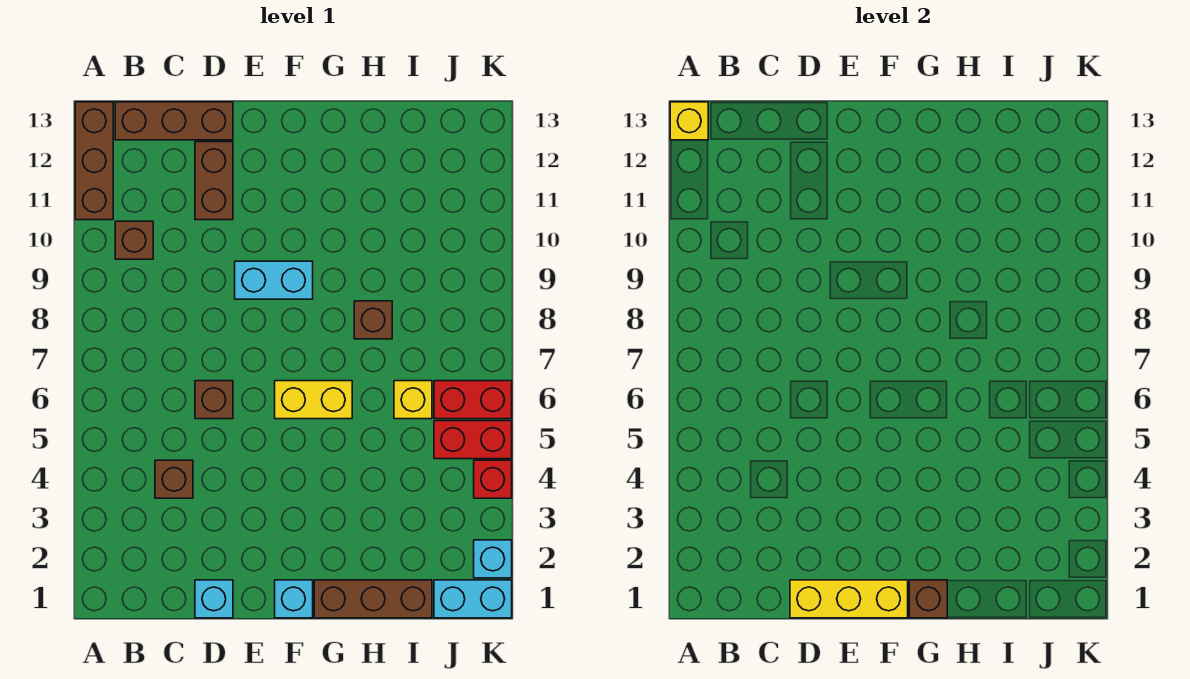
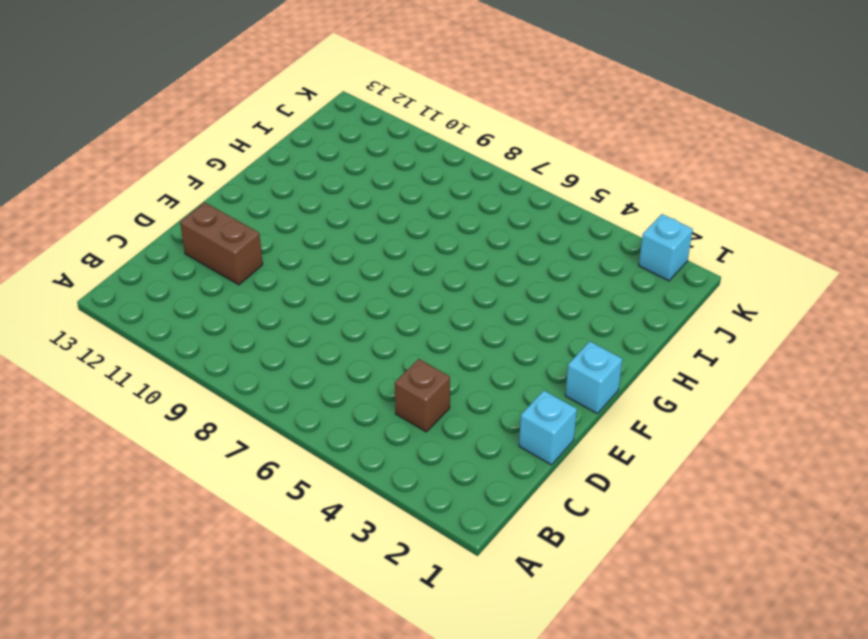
none -> brown brick A11:A13 level 1
none -> brown brick B10 level 1
none -> brown brick B13:D13 level 1

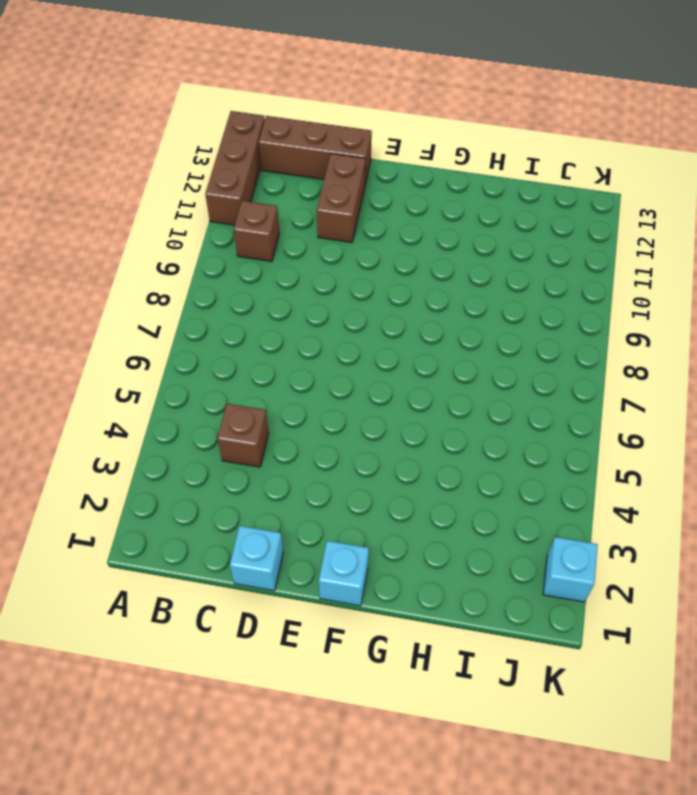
none -> brown brick D6 level 1
none -> cyan brick E9:F9 level 1
none -> yellow brick F6:G6 level 1

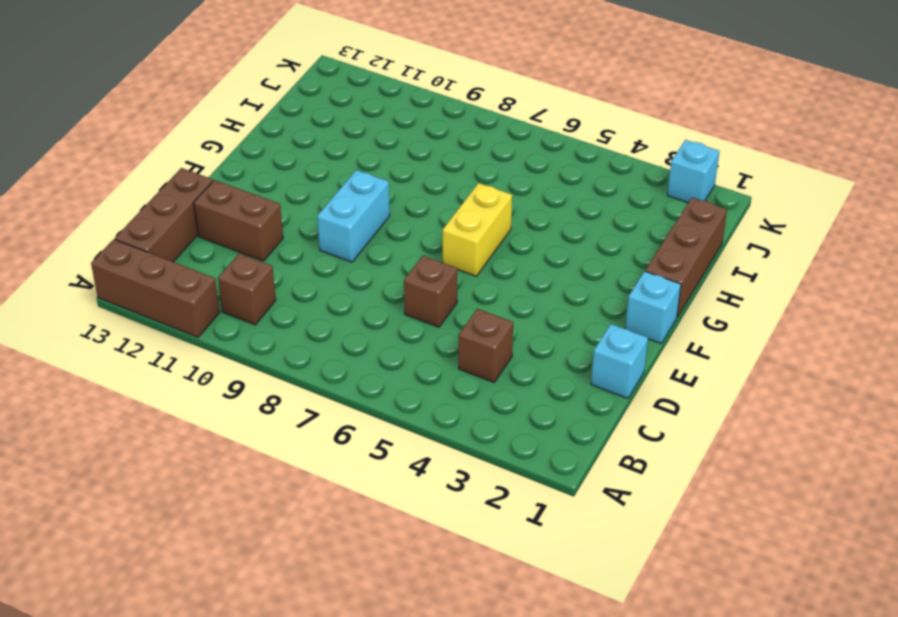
none -> brown brick H8 level 1
none -> yellow brick I6 level 1
none -> cyan brick J1:K1 level 1

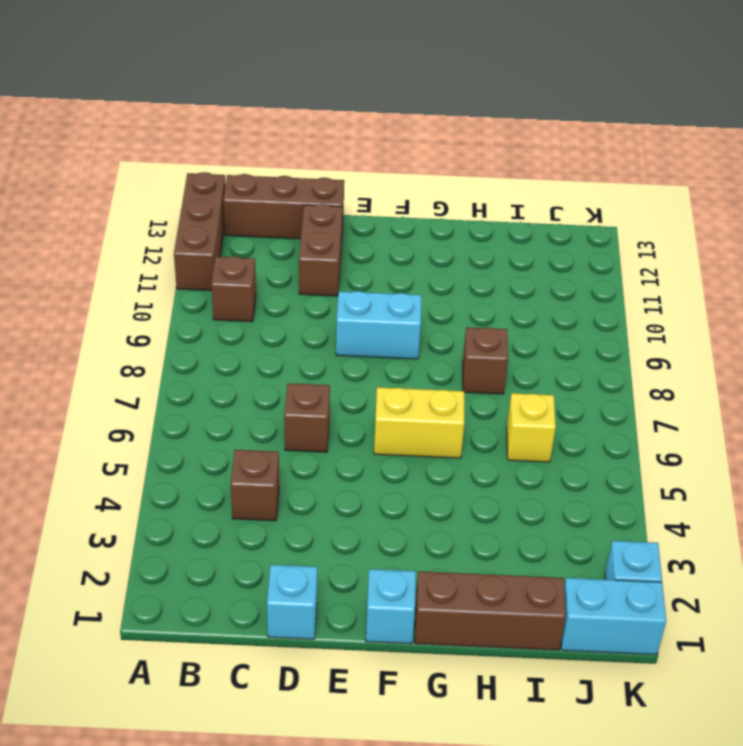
none -> red brick J5:K5 level 1
none -> red brick J6:K6 level 1
none -> red brick K4 level 1

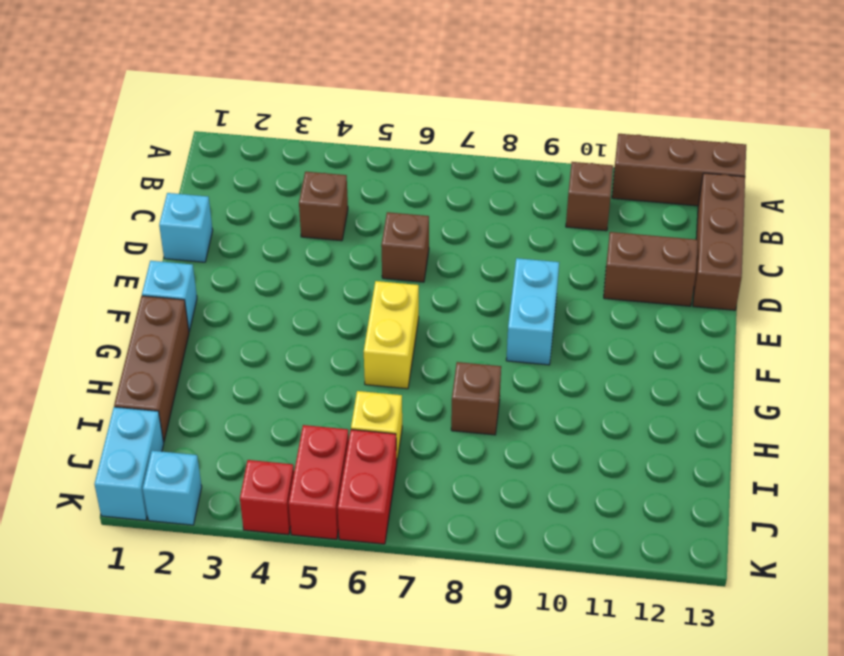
none -> yellow brick A13 level 2
none -> yellow brick D1:F1 level 2
none -> brown brick G1 level 2

